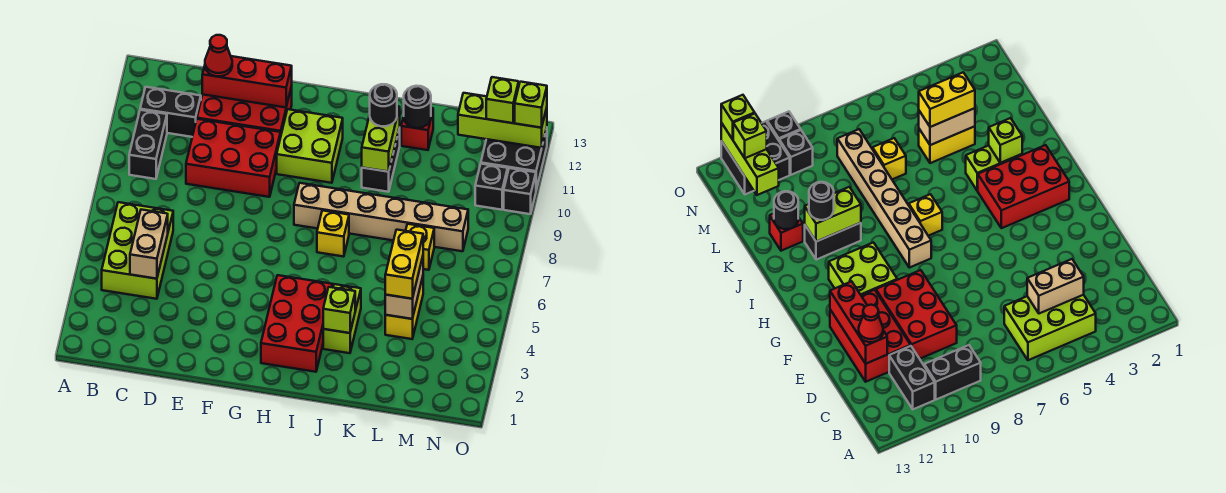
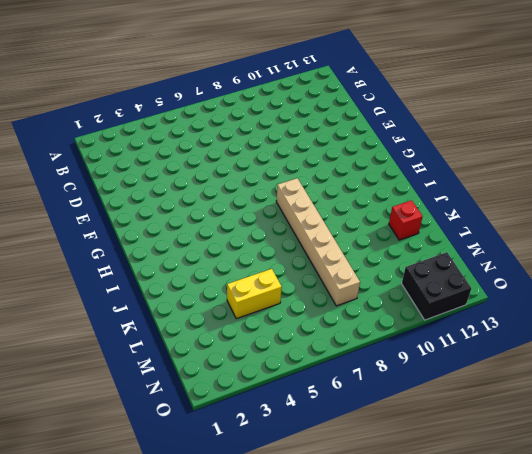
none -> lime brick B4:C6 level 1
none -> black brick B9:B10 level 1
none -> black brick B11:C11 level 1

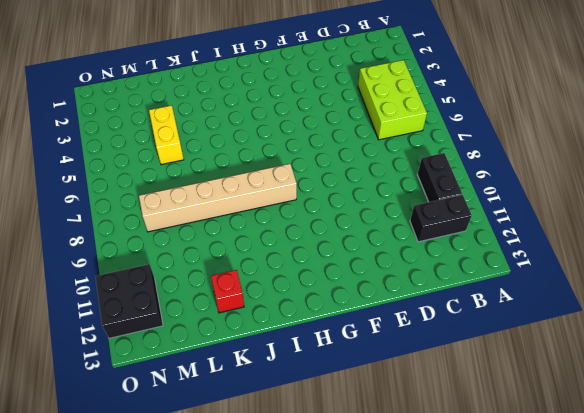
none -> red brick D9:F10 level 1
none -> red brick D11:F12 level 1
none -> lime brick G10:H11 level 1

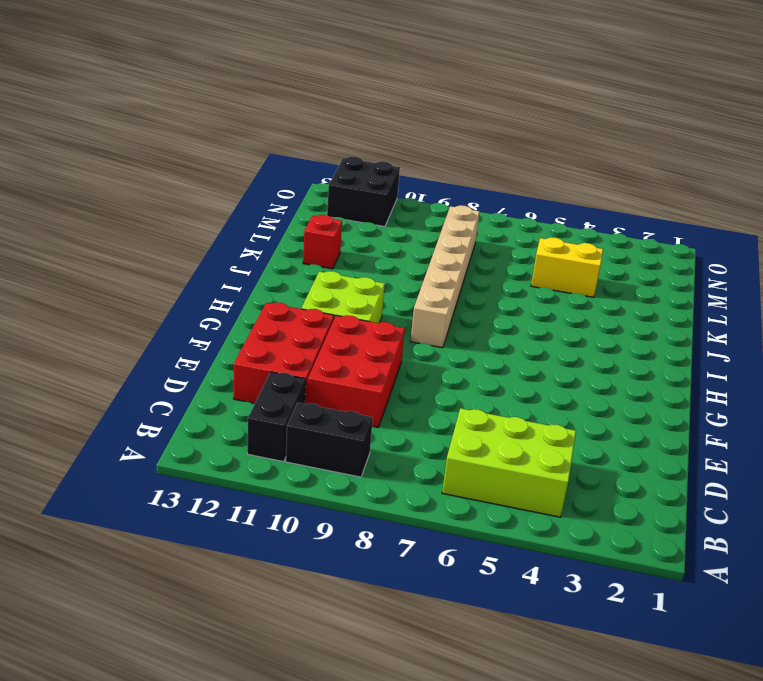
none -> red brick H2:I4 level 1
none -> yellow brick I7 level 1
none -> lime brick J3:J4 level 1

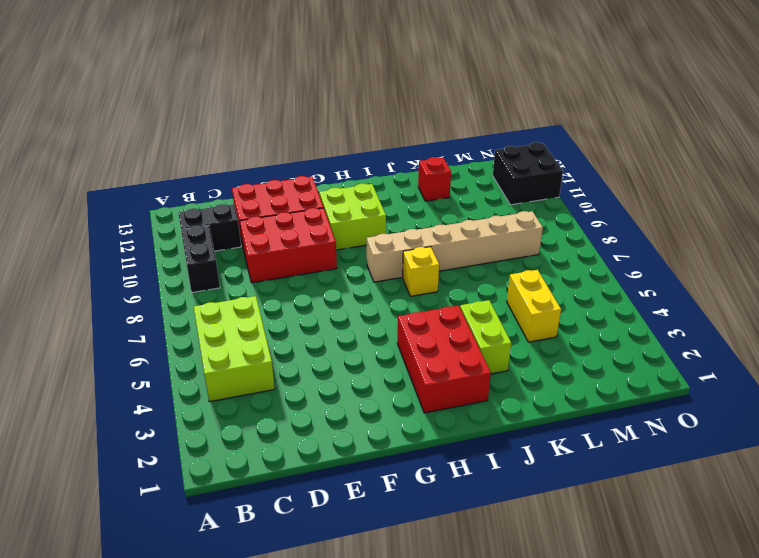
none -> black brick J10:J11 level 1
none -> yellow brick L7 level 1
none -> black brick N10 level 1

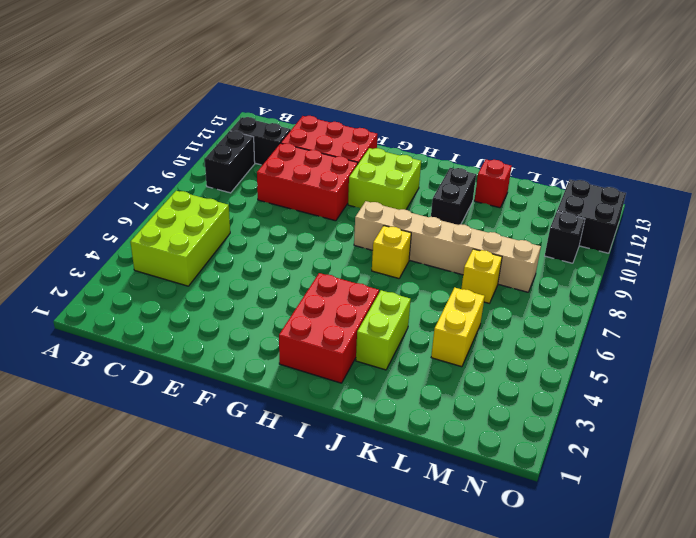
none -> black brick O10 level 1
none -> tan brick C4:C5 level 2
none -> red brick D12:F12 level 2

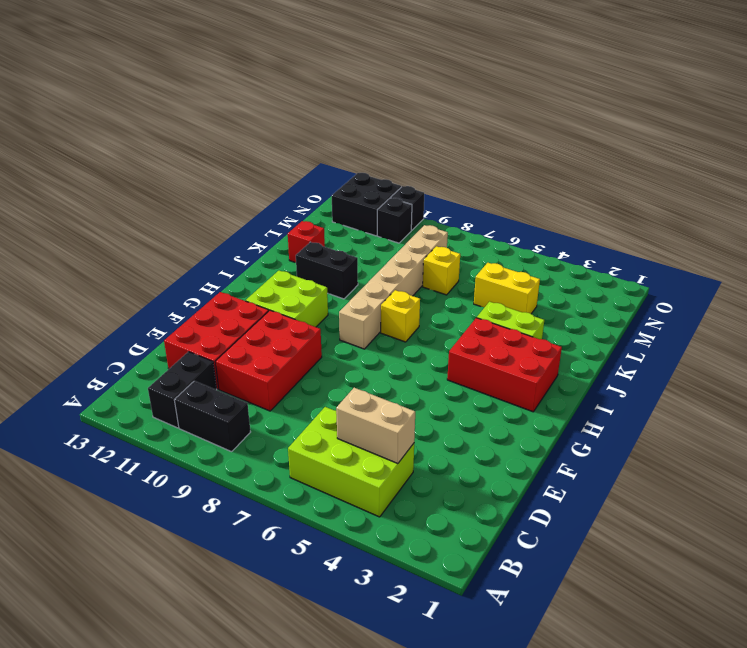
none -> red brick D12:F12 level 2
none -> lime brick J3 level 2
none -> lime brick J10:J11 level 2

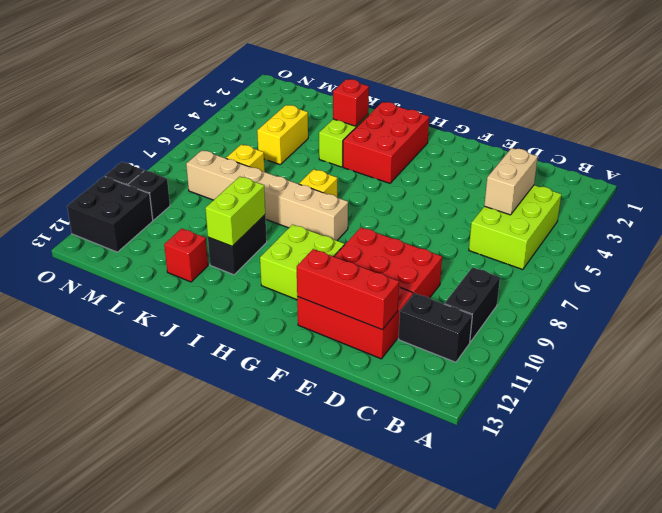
red brick J3 level 2 -> lime brick J3 level 2
none -> black round brick K12 level 2
none -> tan brick L4:L5 level 2
none -> lime brick M12:O12 level 2

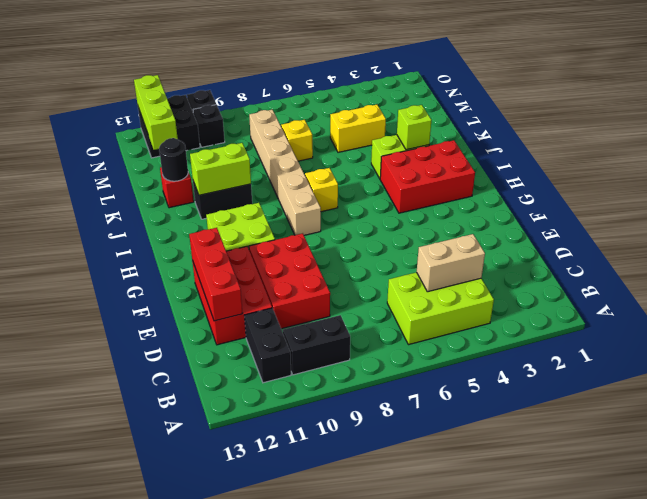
none -> tan brick L4:L5 level 2
none -> red cone D12 level 3
none -> black round brick J11 level 3

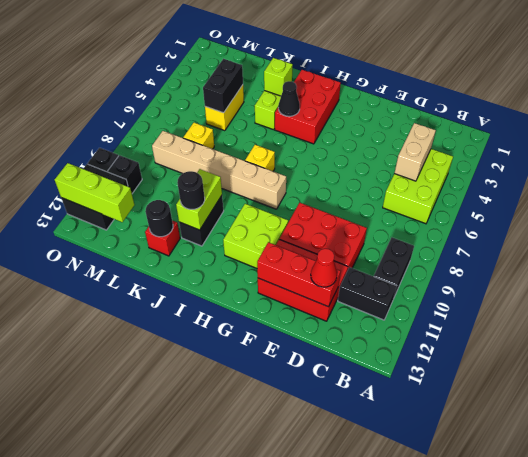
black cone I4 level 2 -> none
black brick L4:L5 level 2 -> tan brick L4:L5 level 2
none -> yellow brick L4:L5 level 3
none -> lime brick N12 level 3
none -> lime brick O12 level 3

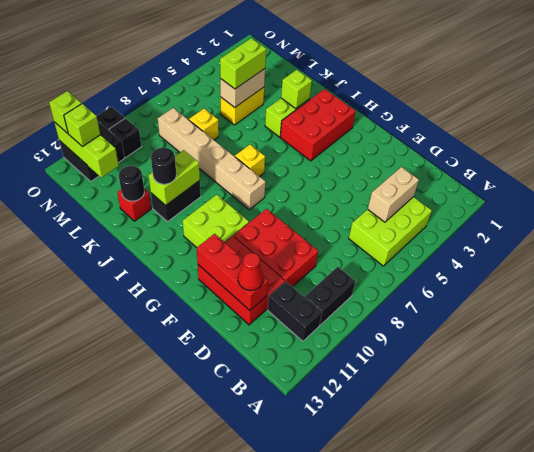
lime brick L4:L5 level 3 -> yellow brick L4:L5 level 3

